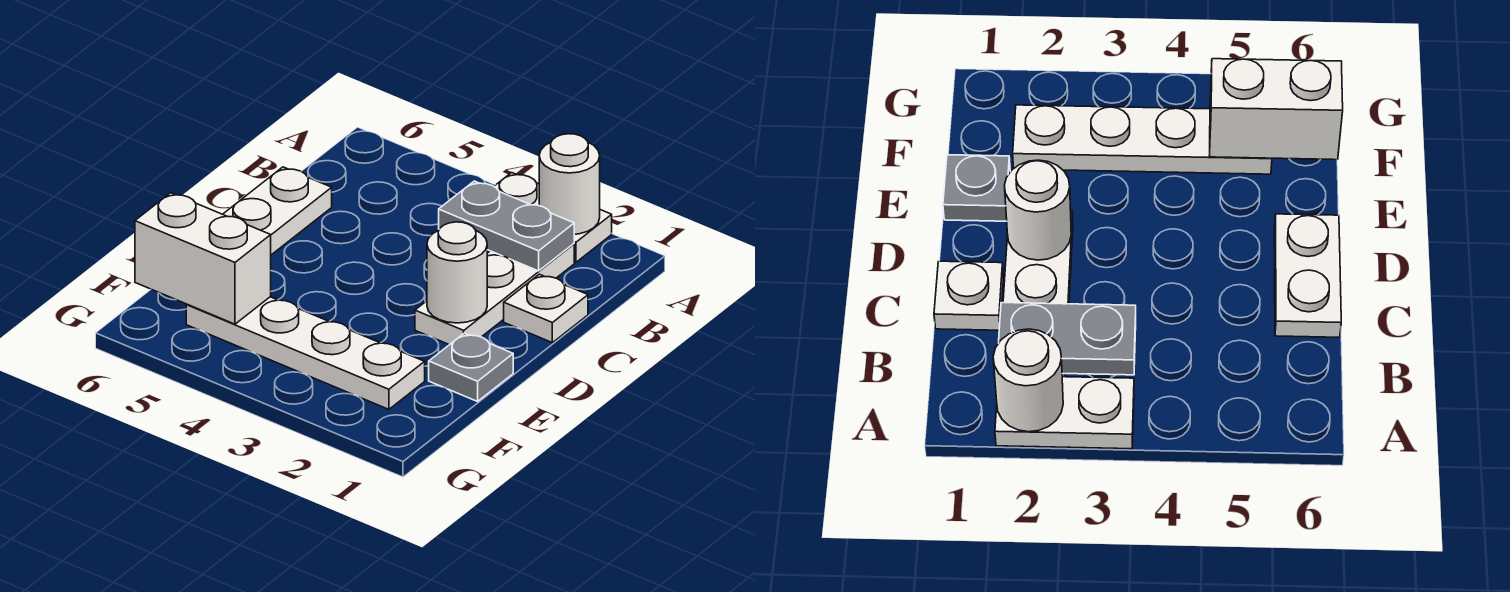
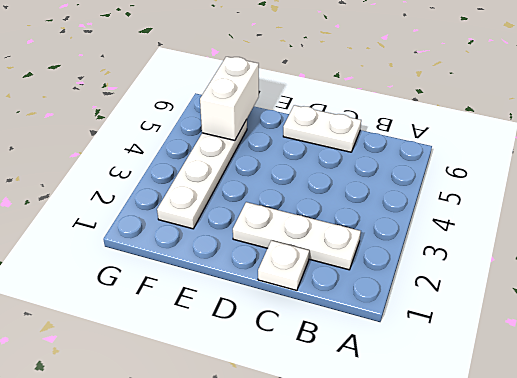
none -> white plate A2:A3 level 1
none -> grey plate E1 level 1

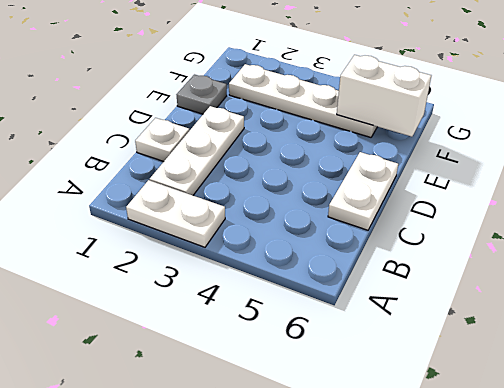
none -> white round brick A2 level 2
none -> grey plate B2:B3 level 2

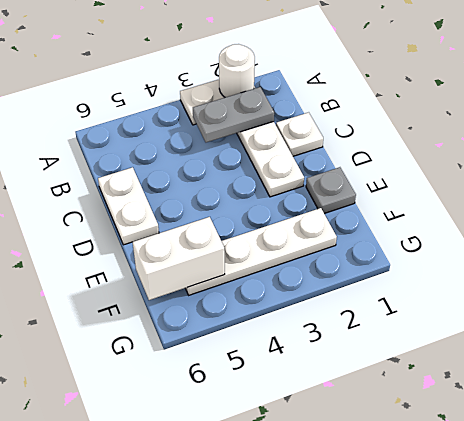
none -> white round brick D2 level 2

